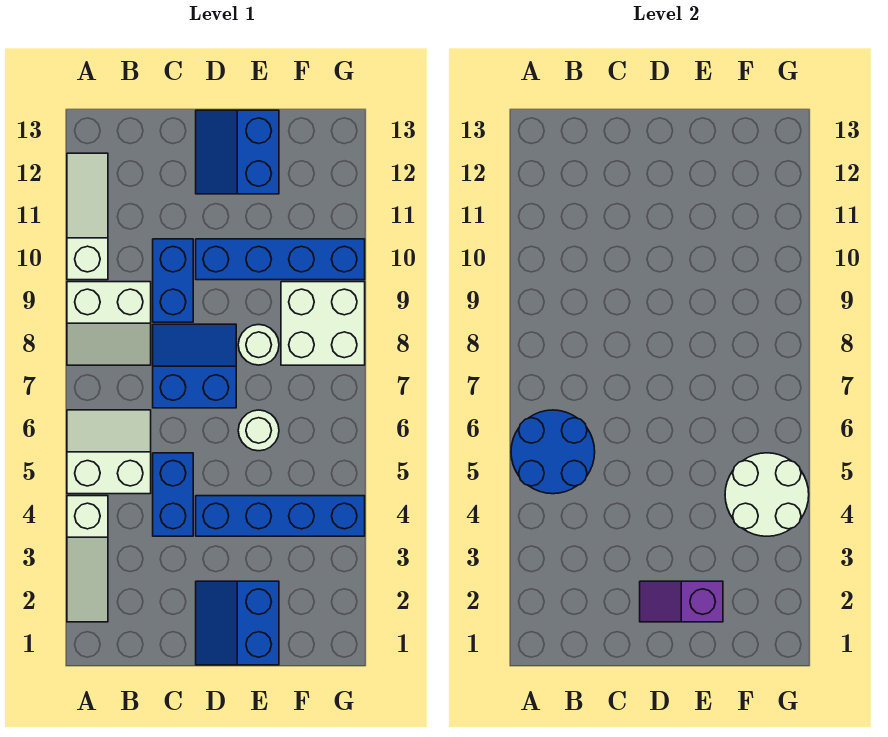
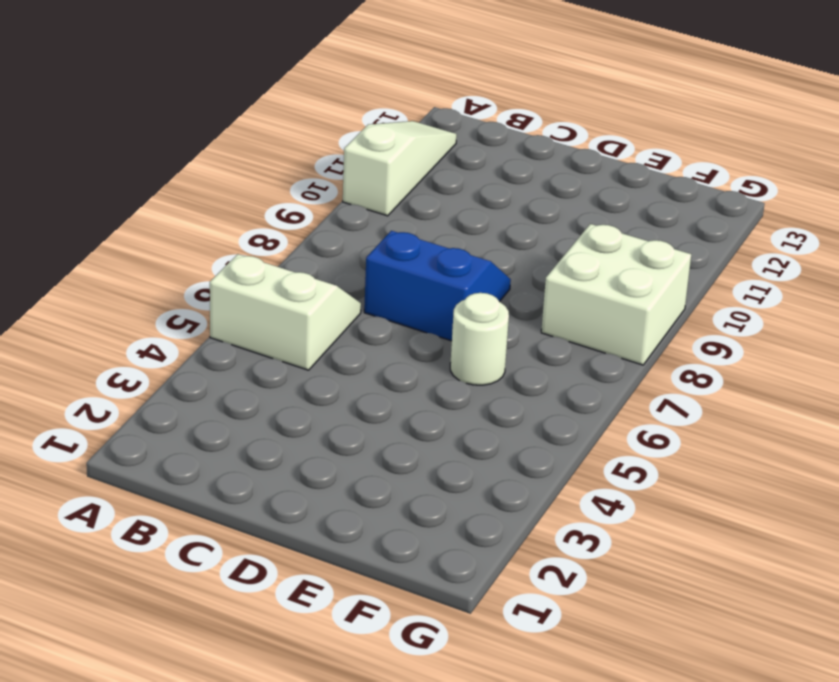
none -> white slope A2:A4 level 1 top 4
none -> white slope A8:B9 level 1 top 9
none -> blue brick C4:C5 level 1

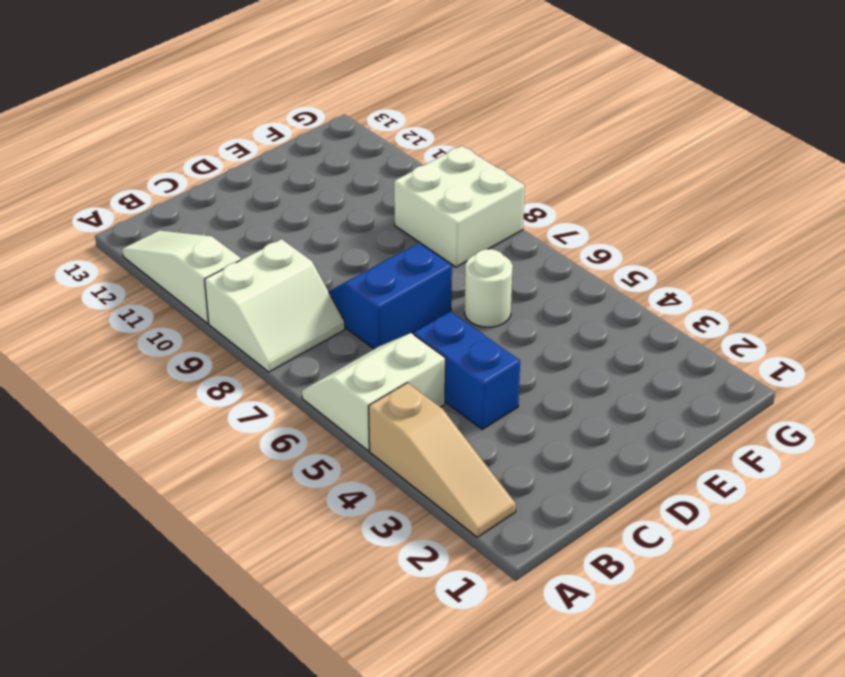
tan slope A2:A4 level 1 top 4 -> white slope A2:A4 level 1 top 4
none -> blue brick C9:C10 level 1
none -> blue slope D1:E2 level 1 top E
none -> blue brick D4:G4 level 1

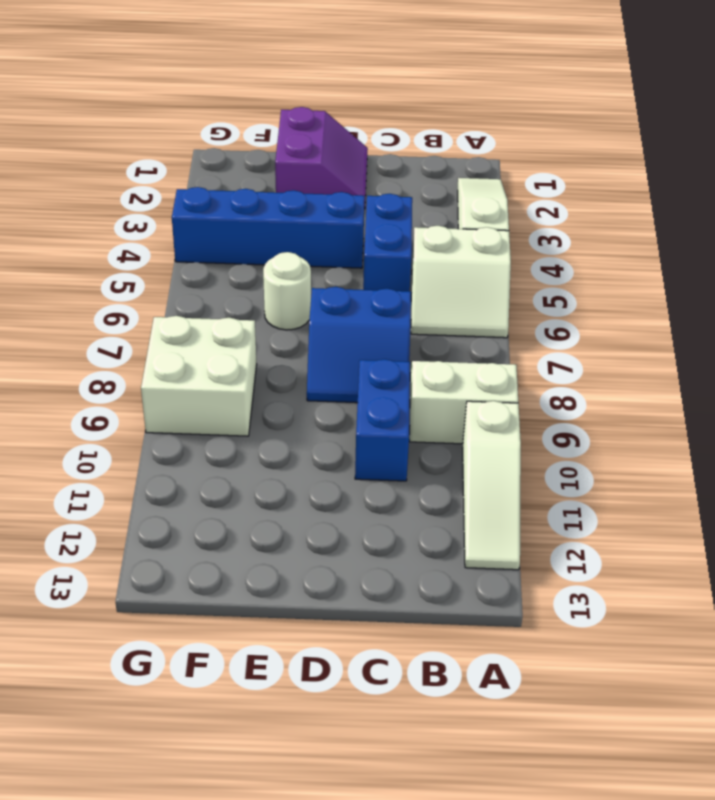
purple slope D1:E2 level 1 top E -> blue slope D1:E2 level 1 top E
none -> blue brick D10:G10 level 1
none -> blue slope D12:E13 level 1 top E
none -> white round brick E8 level 1

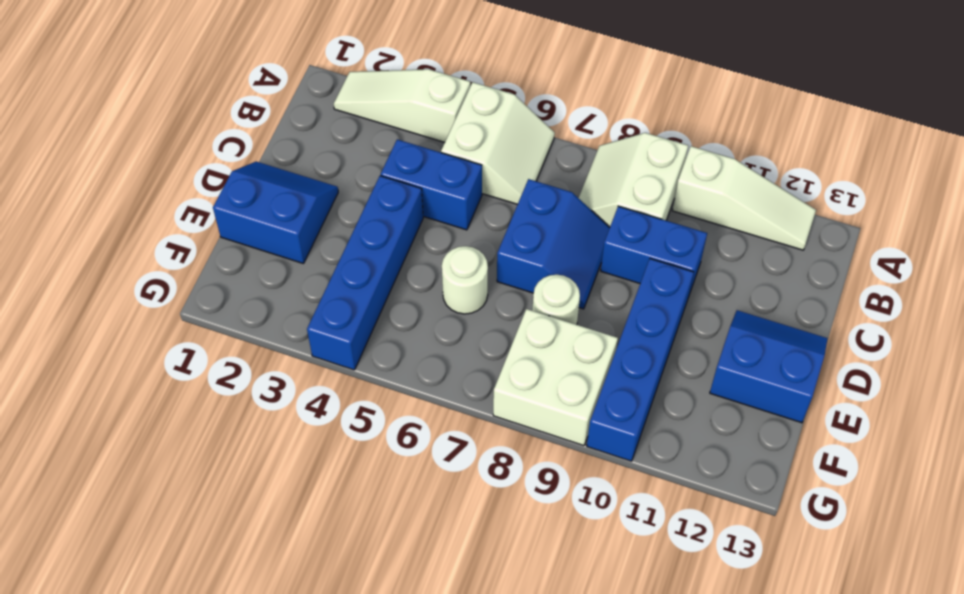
none -> blue round brick A5:B6 level 2
none -> purple slope D2:E2 level 2 top E
none -> white round brick F4:G5 level 2

